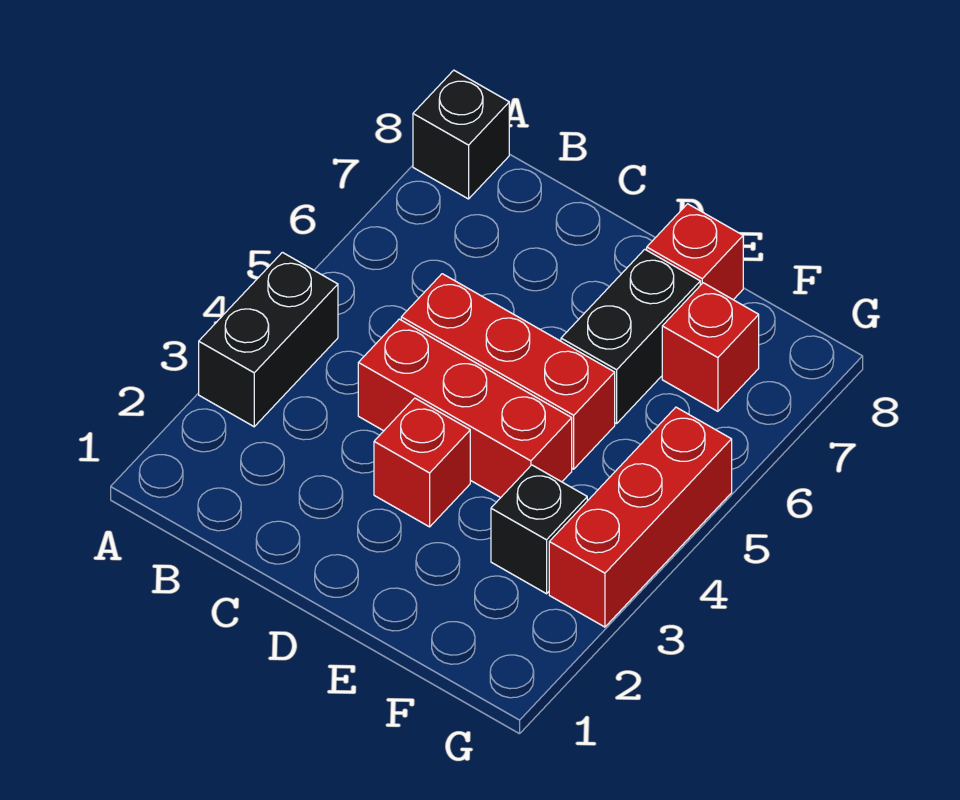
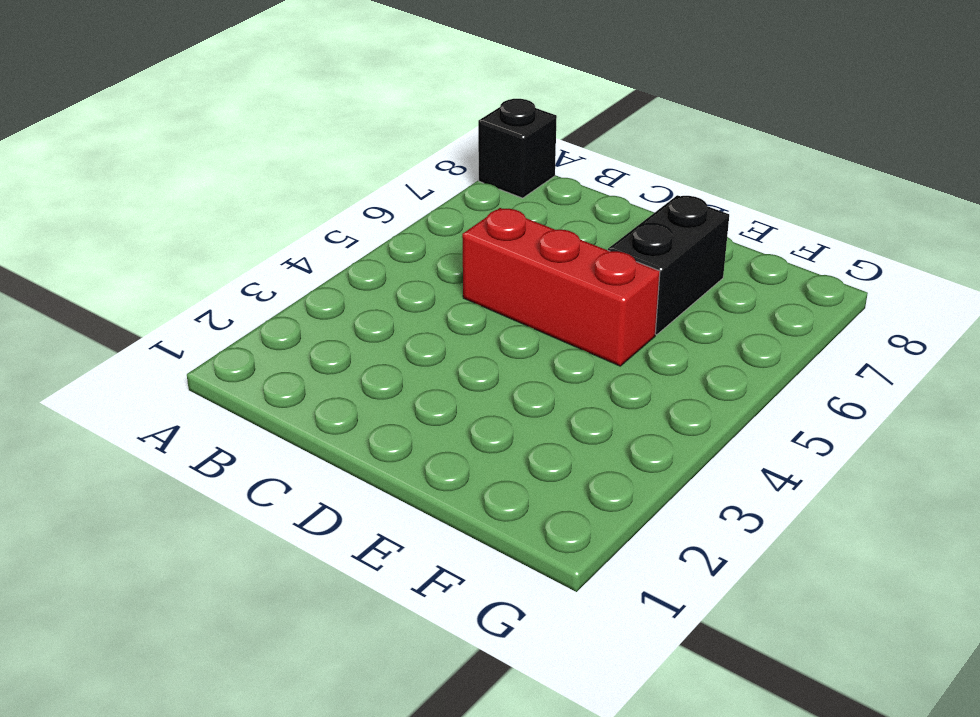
none -> black brick A3:A4 level 1
none -> red brick C4:E4 level 1

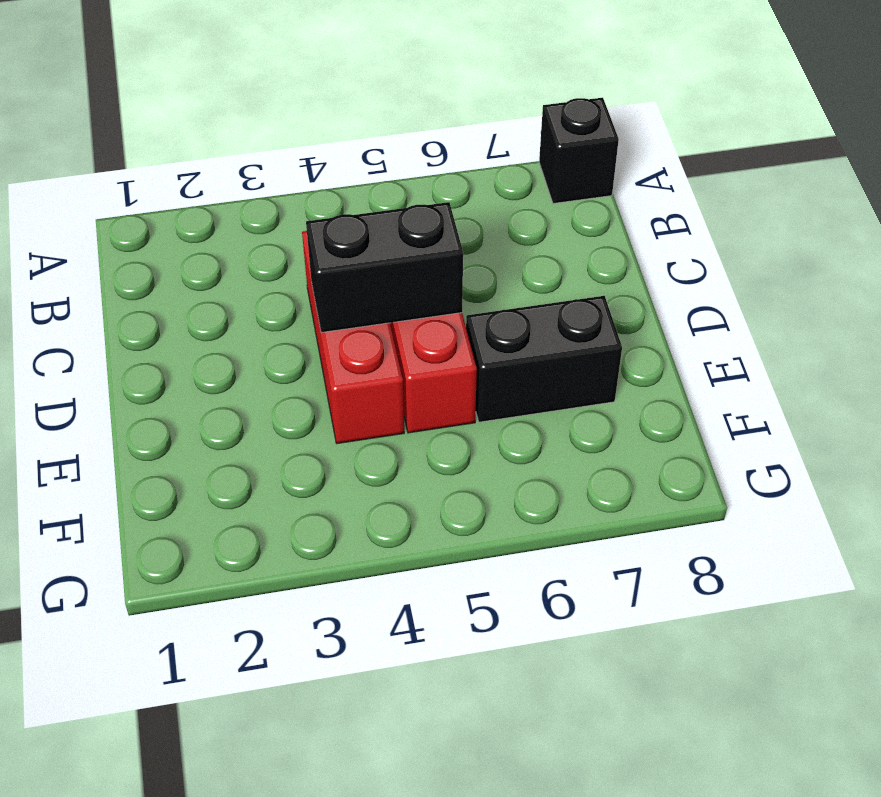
black brick D4:D5 level 2 -> black brick A3:A4 level 1
none -> red brick D3 level 1
none -> red brick E8 level 1

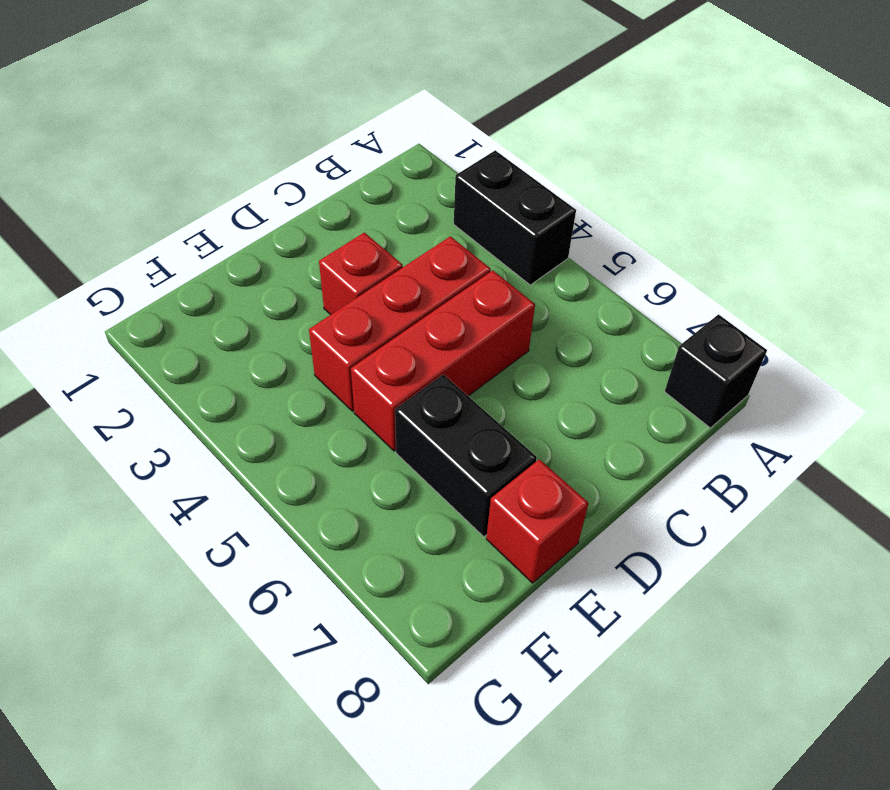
none -> black brick F3 level 1
none -> red brick F7 level 1

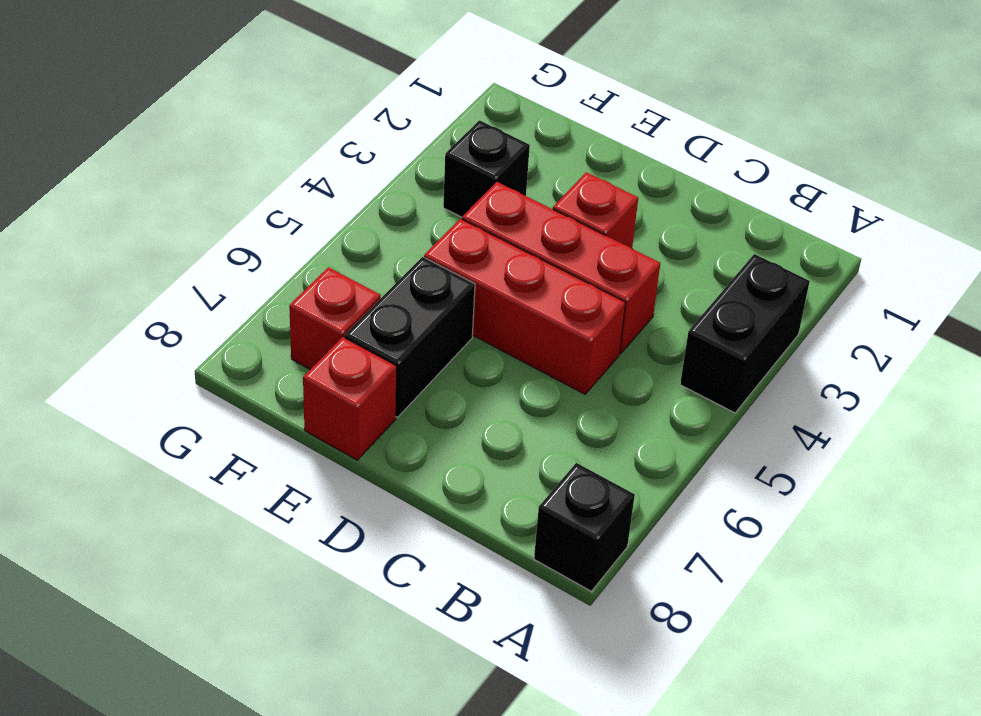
none -> red brick G3:G5 level 1

